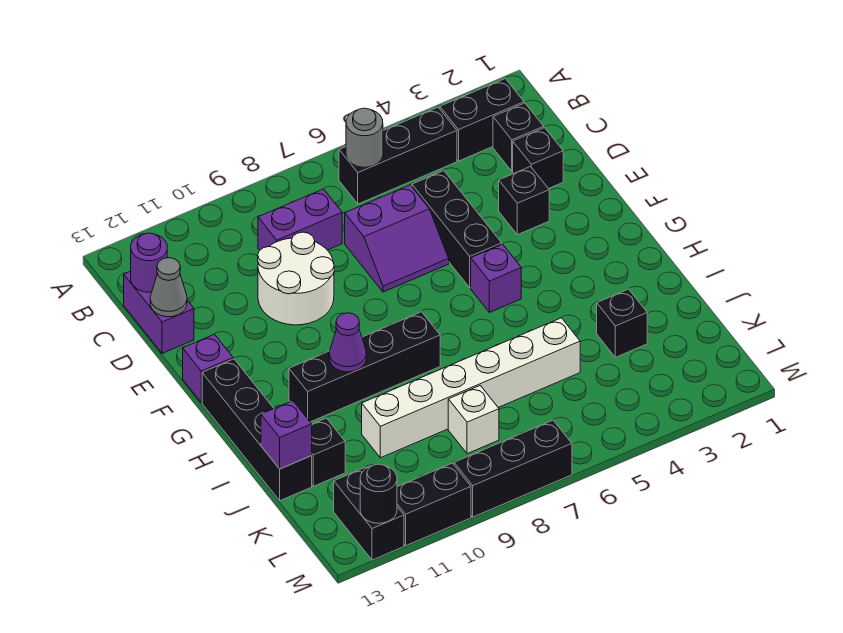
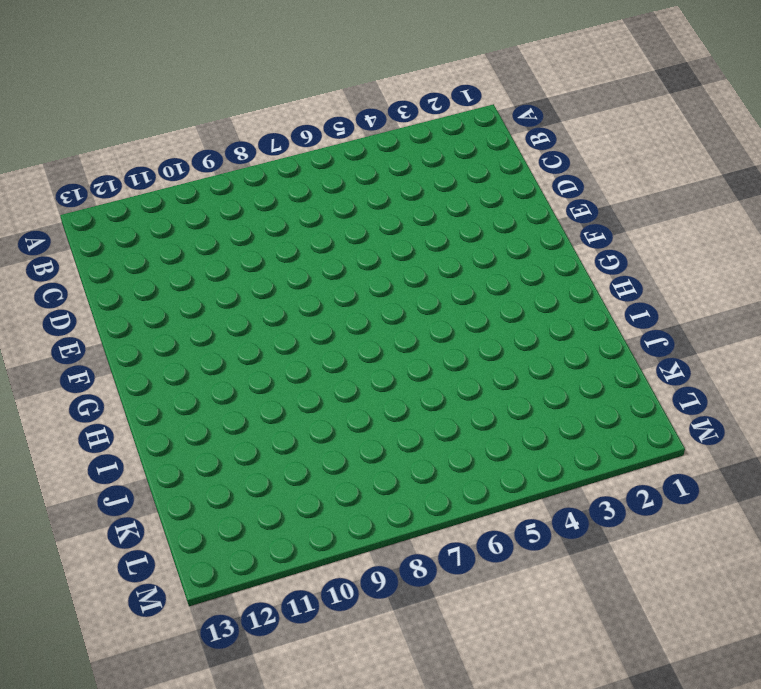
none -> black brick B2:B3 level 1
none -> black brick B4:B6 level 1
none -> black brick C2 level 1

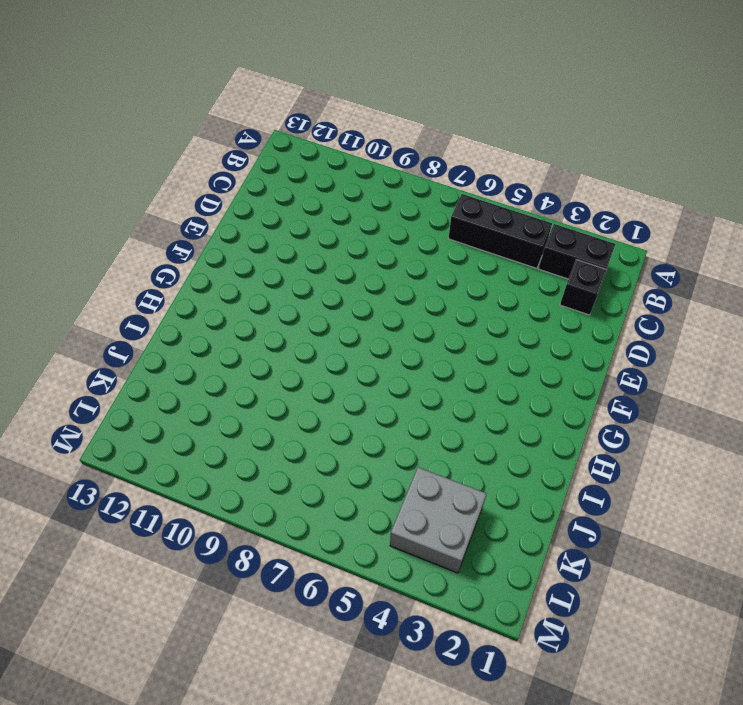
grey brick K3:L4 level 1 -> none
none -> purple brick C8:C9 level 1
none -> purple brick C13:D13 level 1
none -> black brick D2 level 1

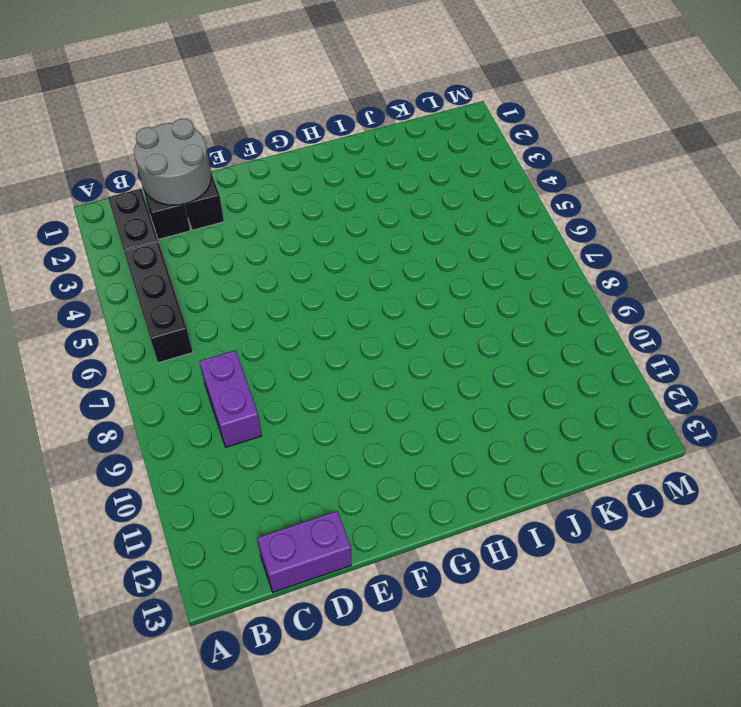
grey round brick C1:D2 level 2 -> none
none -> black brick D5:F5 level 1
none -> purple slope D6:E7 level 1 top D
none -> white round brick D9:E10 level 1

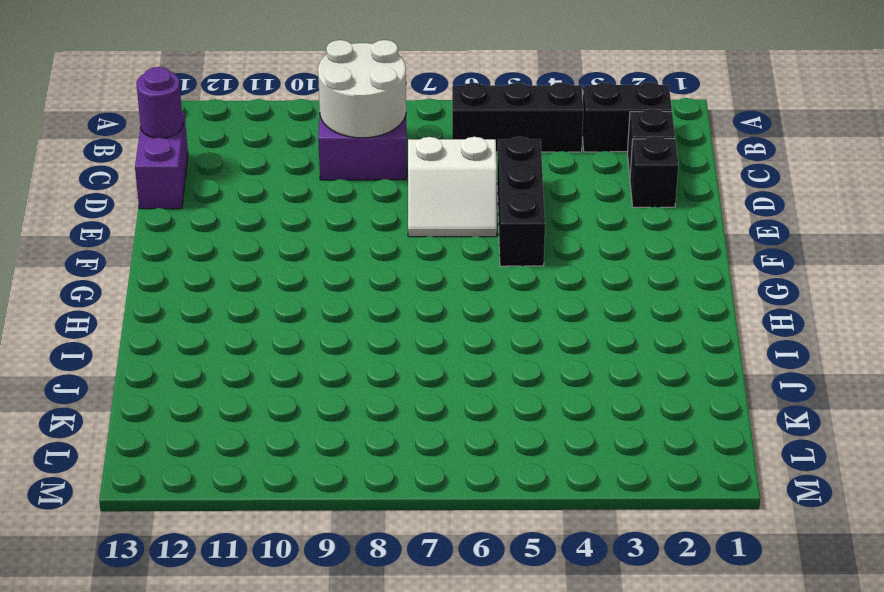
white round brick B8:C9 level 2 -> white round brick D9:E10 level 1
white slope D6:E7 level 1 top D -> purple slope D6:E7 level 1 top D
none -> black brick E3 level 1
none -> purple brick F13 level 1
none -> purple brick G5 level 1

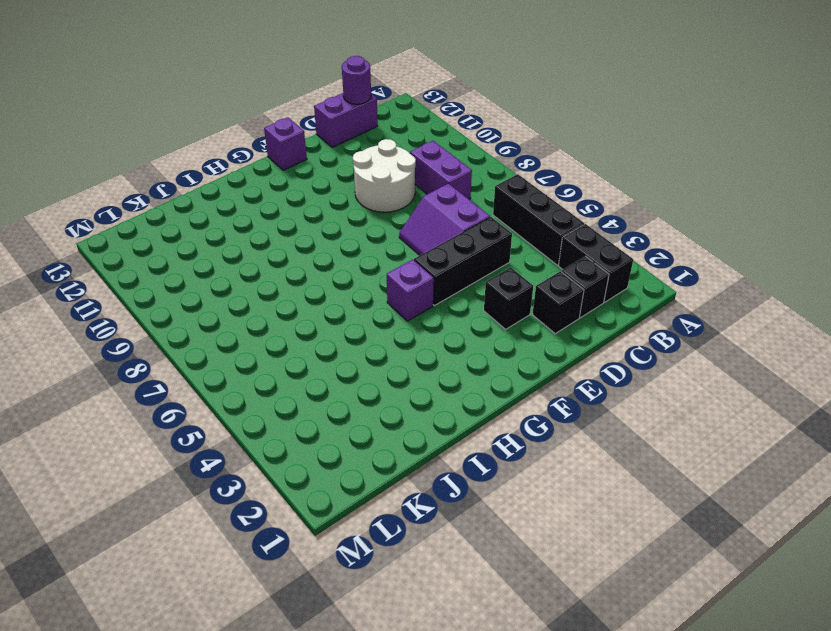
none -> black brick G13:J13 level 1
none -> black brick H8:H11 level 1
none -> black brick J3 level 1

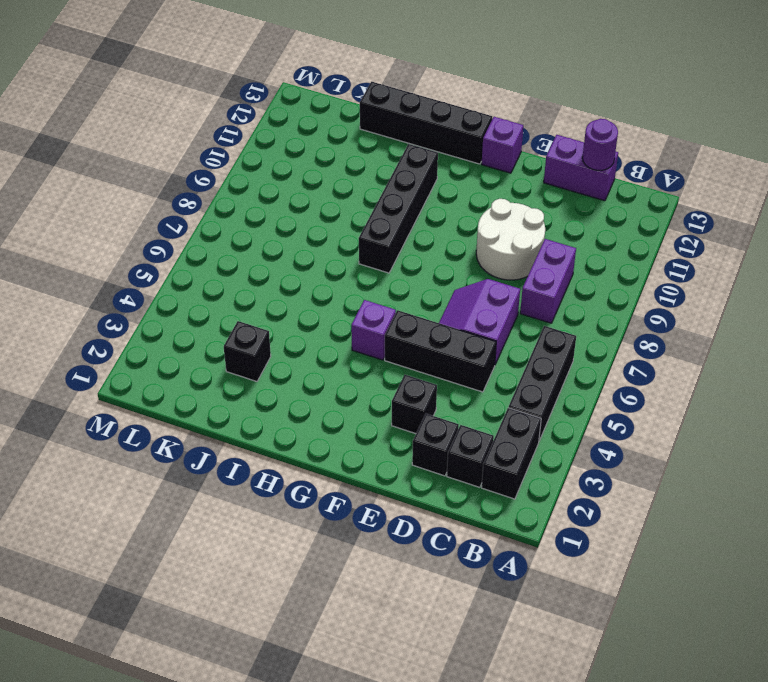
none -> white brick J5:J10 level 1
none -> black brick J12 level 1
none -> white brick K8 level 1

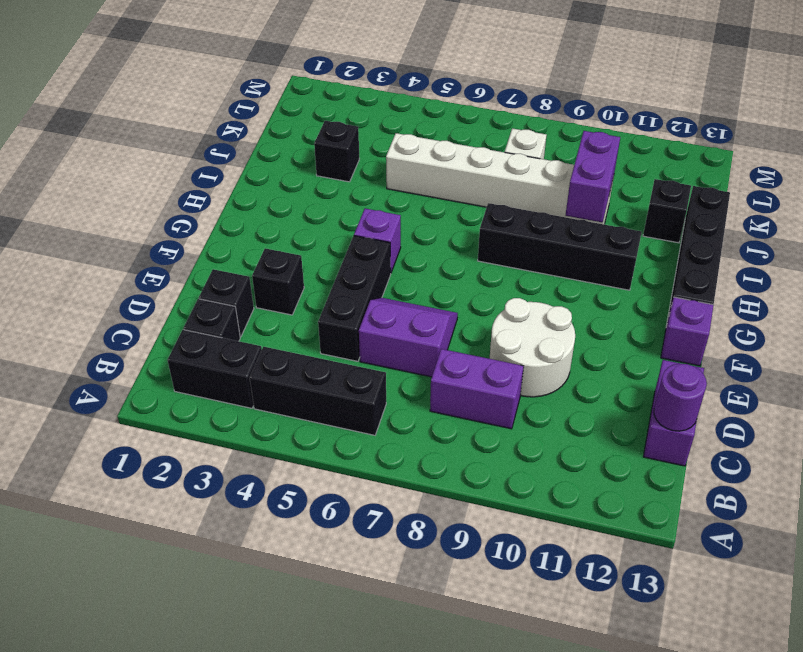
purple brick I10:J10 level 2 -> none
none -> black brick L12:M12 level 1
none -> black brick M7:M9 level 1
none -> black brick M10:M11 level 1

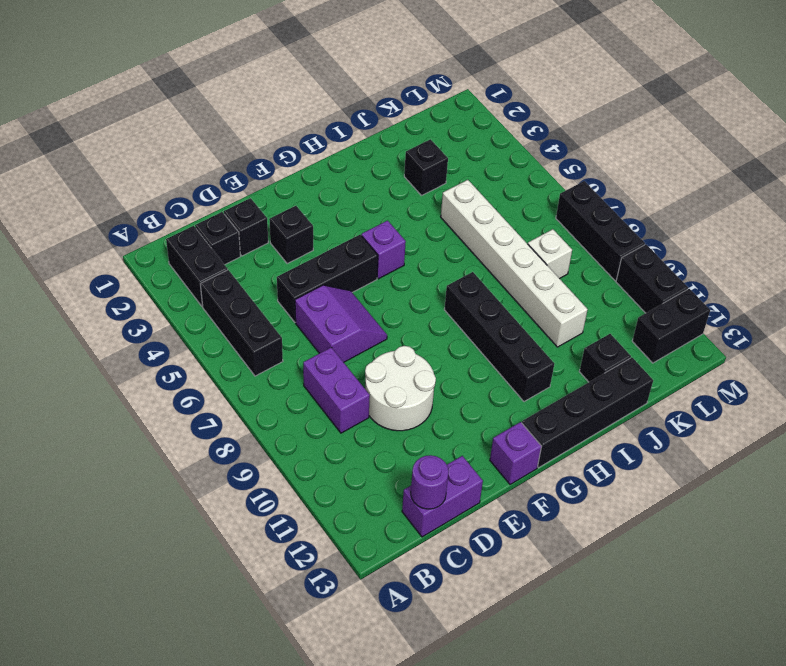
none -> grey round brick B6 level 2
none -> grey cone D13 level 2
none -> purple cone H10 level 2

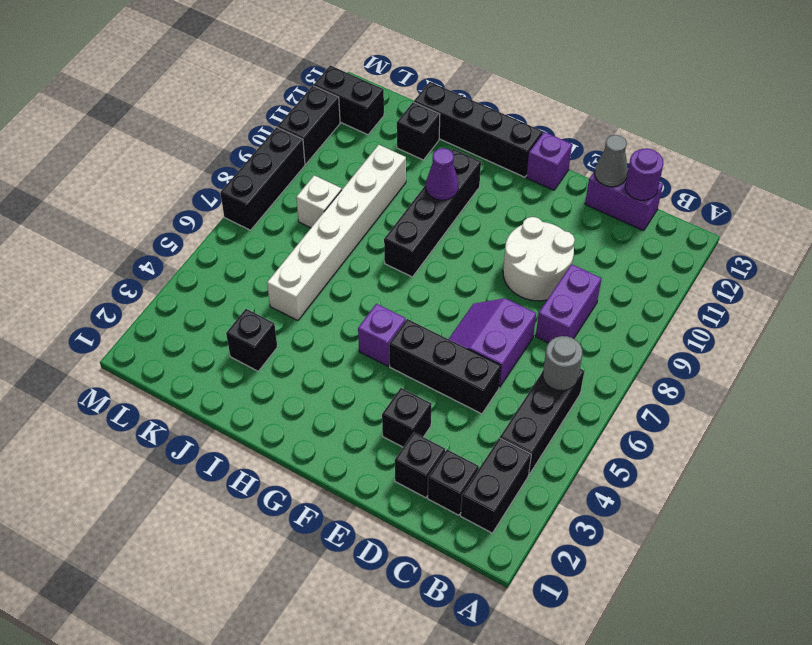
none -> purple brick J13 level 2
none -> black round brick M12 level 2

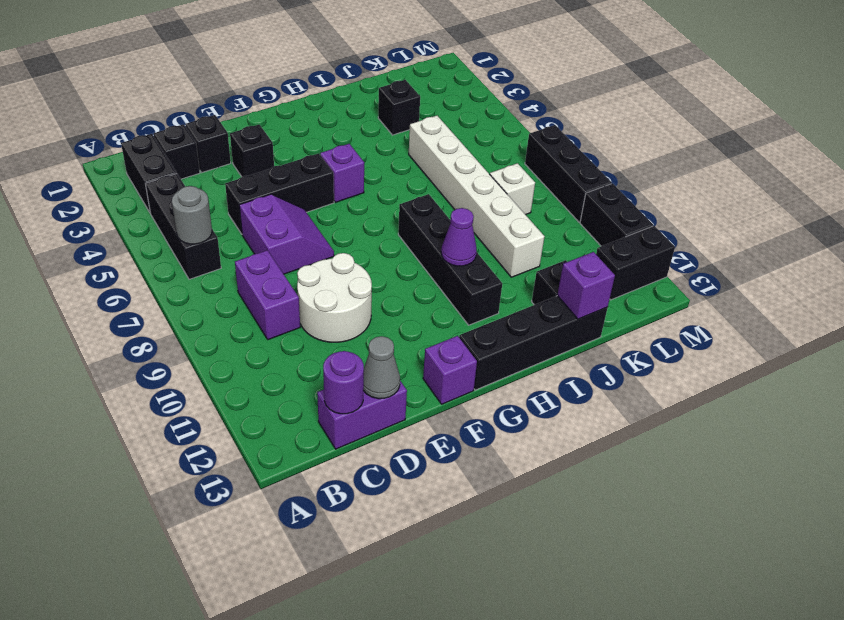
none -> black round brick M12 level 2

